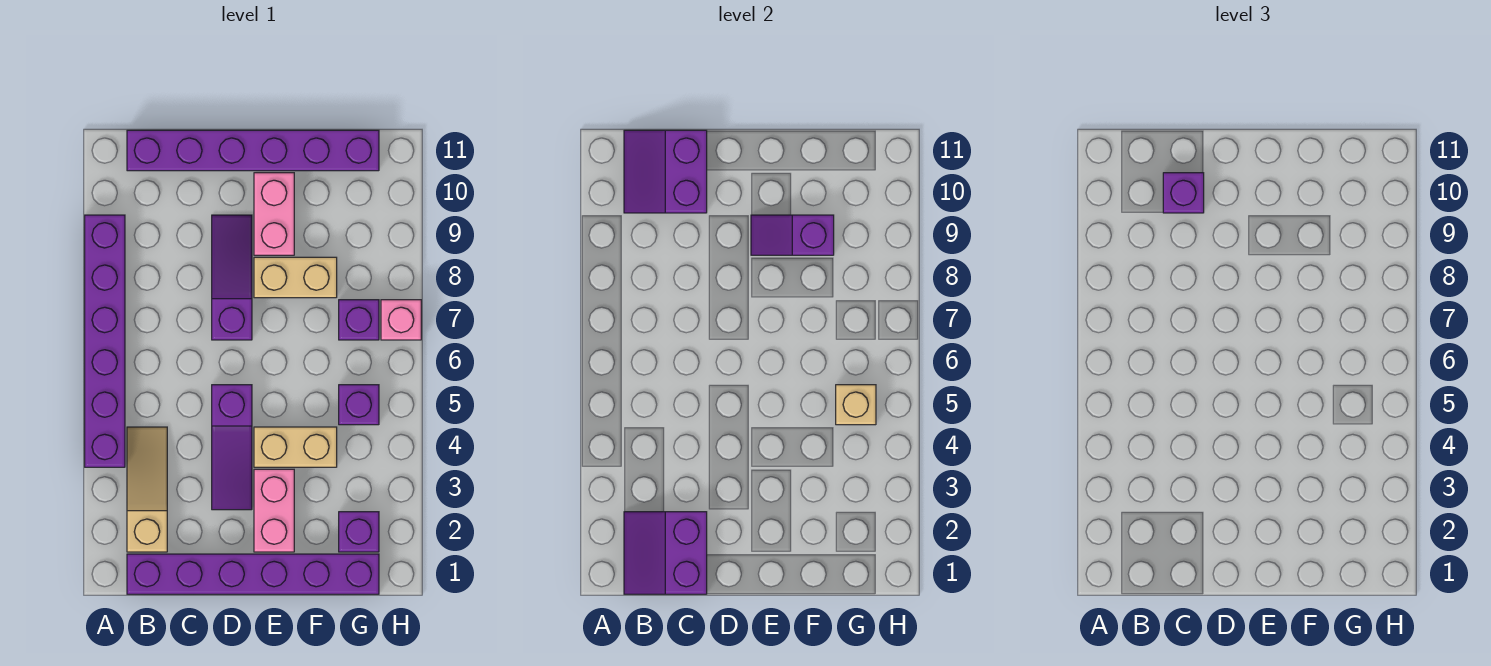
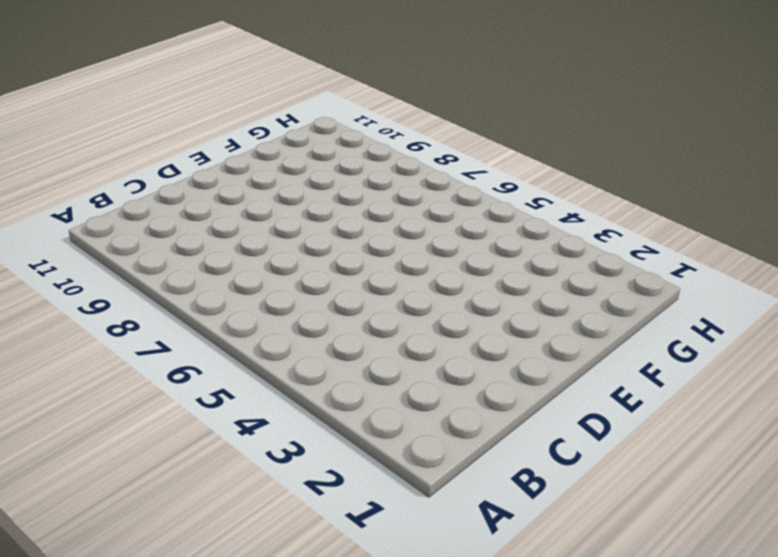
none -> purple brick A4:A9 level 1
none -> purple brick B1:G1 level 1
none -> tan slope B2:B4 level 1 top 2

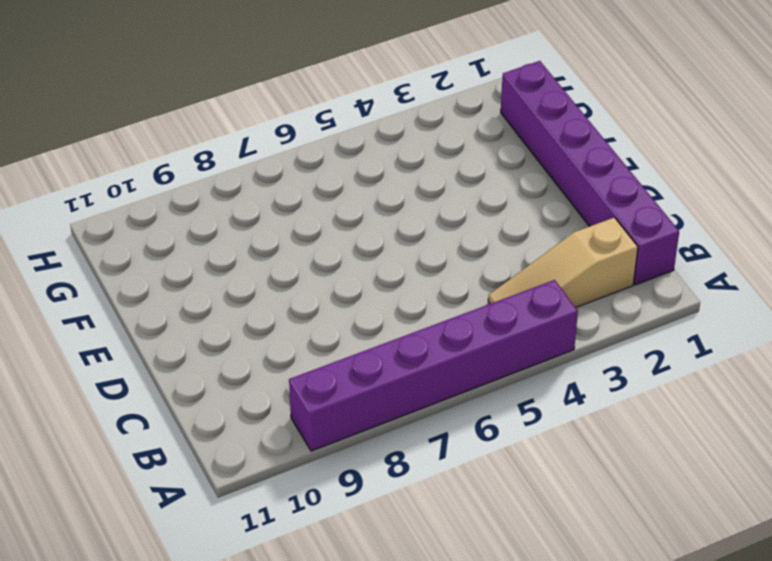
none -> purple brick B11:G11 level 1
none -> purple slope D3:D5 level 1 top 5
none -> purple slope D7:D9 level 1 top 7

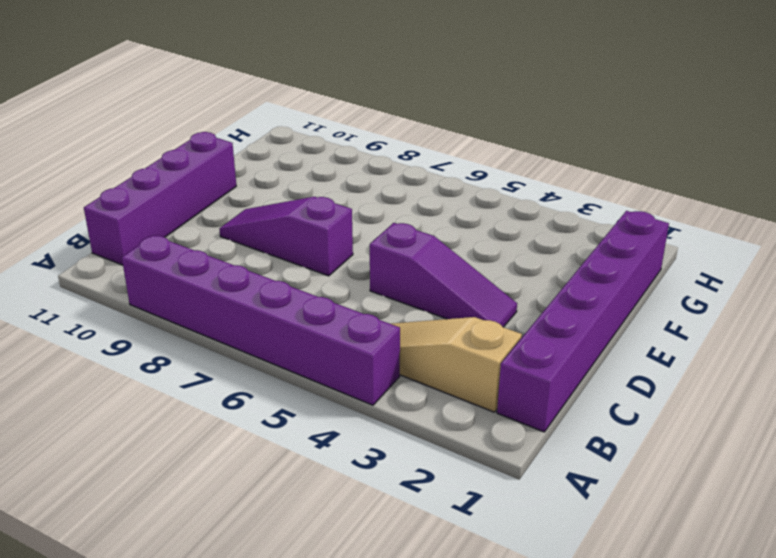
purple brick B11:E11 level 1 -> purple brick B11:G11 level 1
none -> pink brick E2:E3 level 1
none -> tan brick E4:F4 level 1
none -> tan brick E8:F8 level 1

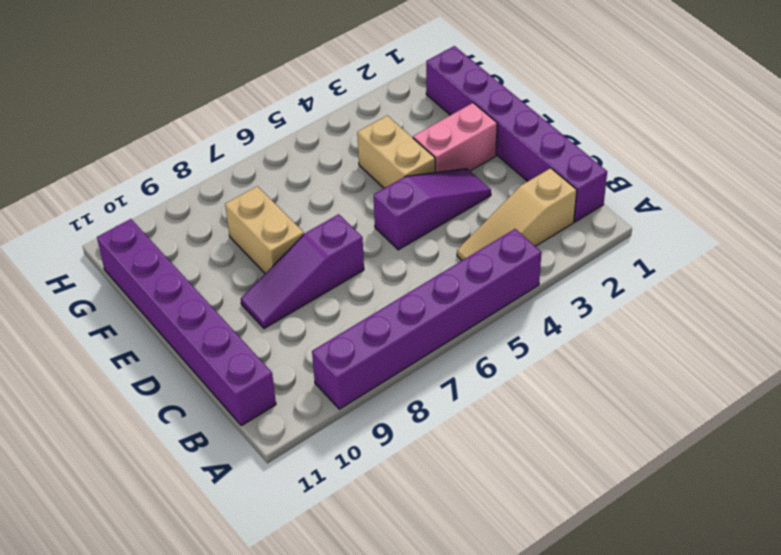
none -> pink brick E9:E10 level 1
none -> purple brick G2 level 1
none -> purple brick G5 level 1

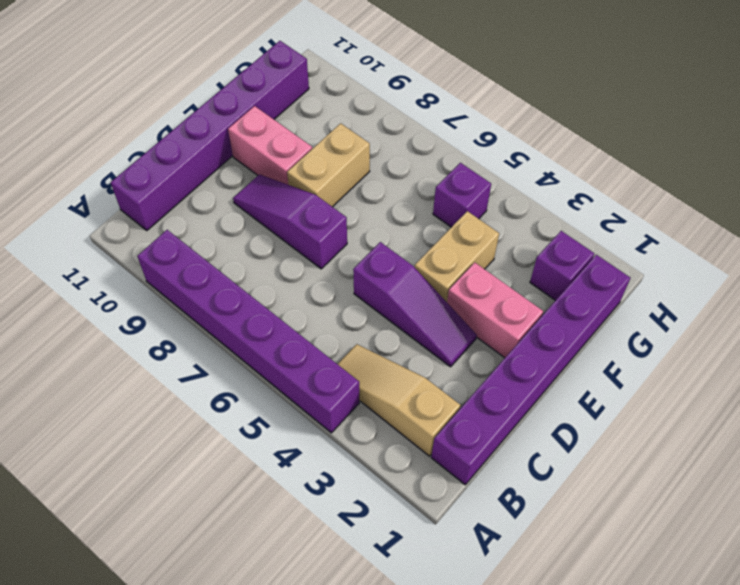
none -> purple brick G7 level 1
none -> pink brick H7 level 1
none -> purple slope B1:C2 level 2 top C

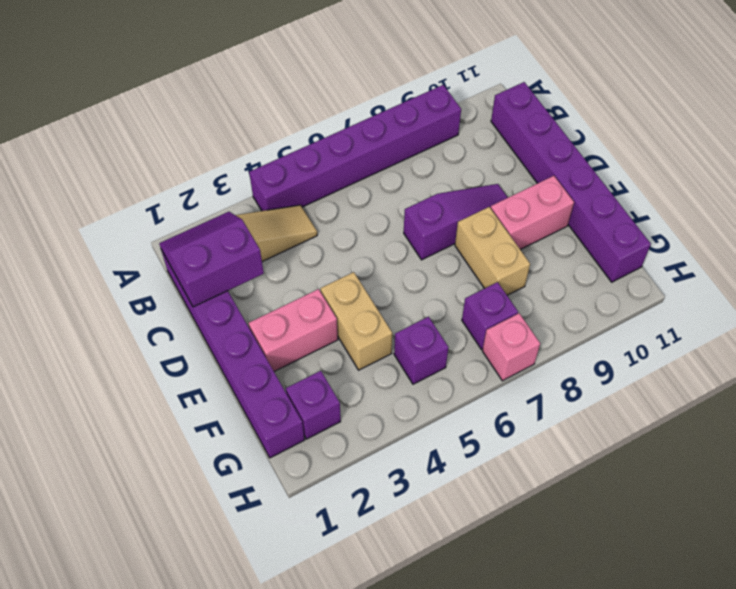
none -> purple slope D3:D5 level 1 top 5
none -> purple slope B10:C11 level 2 top C
none -> purple slope E9:F9 level 2 top F

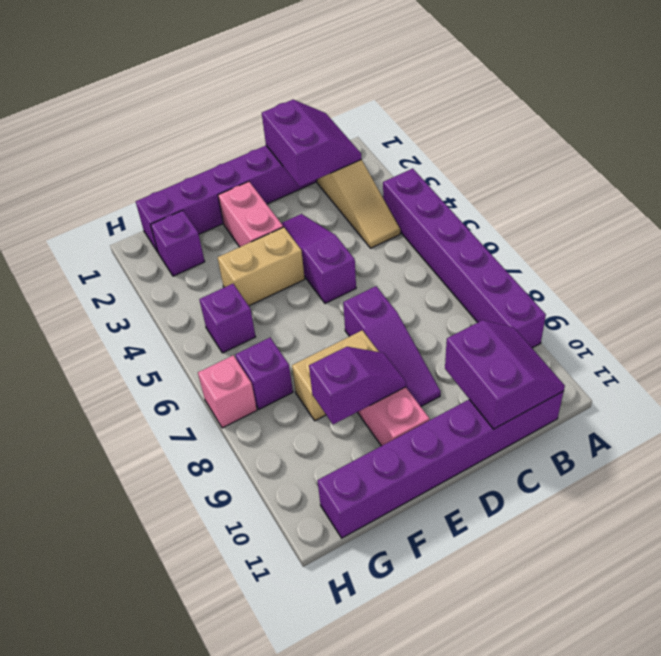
none -> tan brick G5 level 2
none -> purple brick C10 level 3

